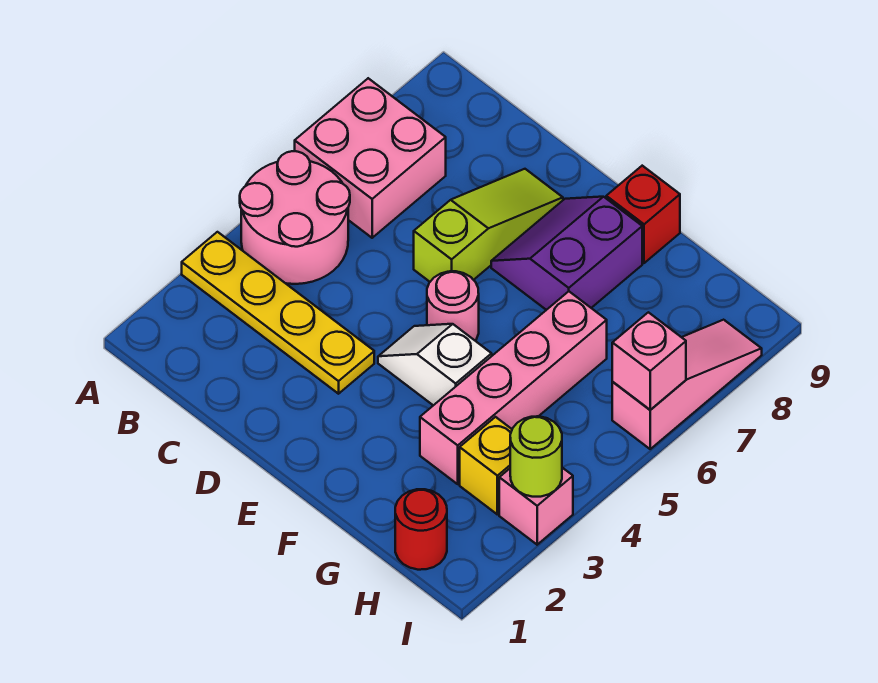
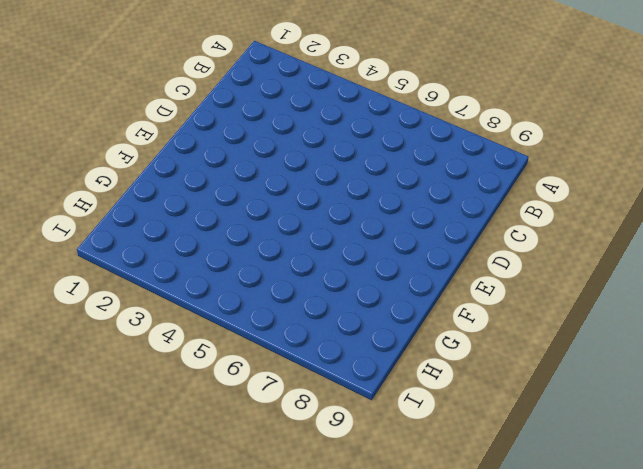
none -> yellow plate A3:D3 level 1
none -> pink round brick A4:B5 level 1
none -> pink brick A6:B7 level 1

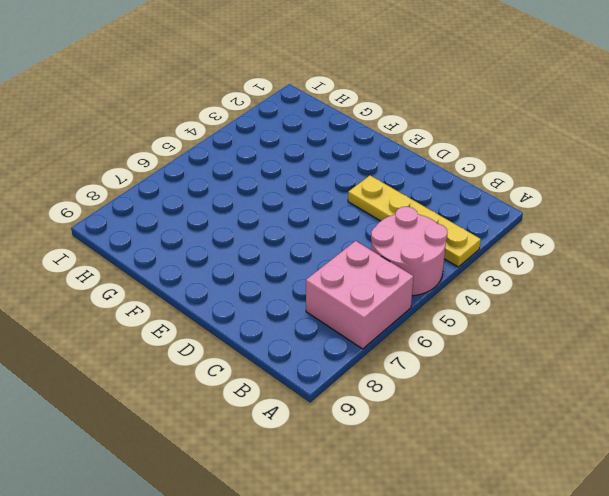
none -> lime slope D6:D8 level 1 top 6
none -> white slope E4:F4 level 1 top F
none -> pink round brick E5 level 1

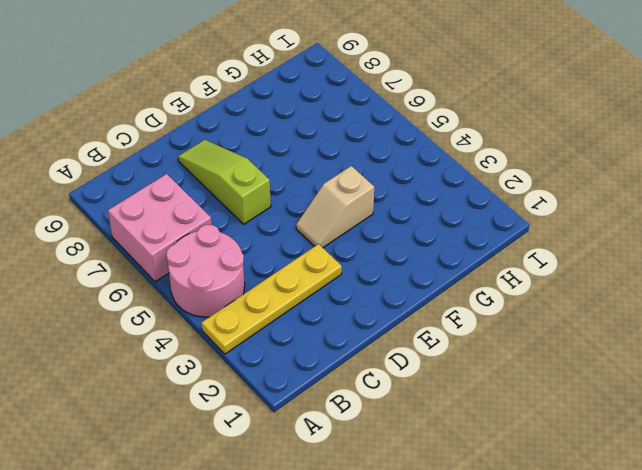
tan slope E4:F4 level 1 top F -> white slope E4:F4 level 1 top F
none -> pink round brick E5 level 1
none -> purple slope E7:F8 level 1 top F
none -> red brick F9 level 1

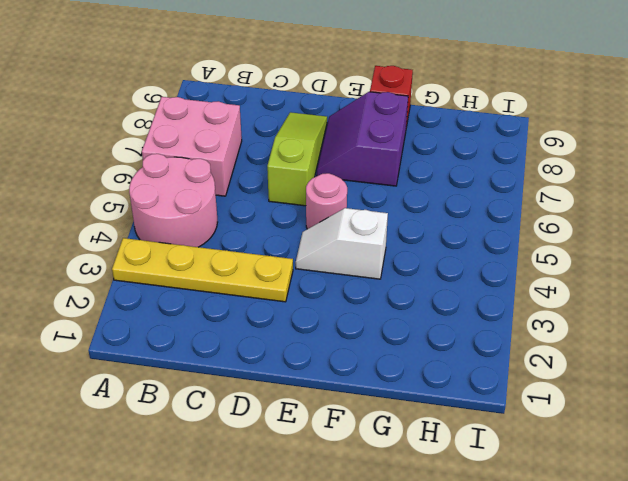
none -> pink brick G3:G6 level 1
none -> red round brick H1 level 1
none -> yellow brick H3 level 1

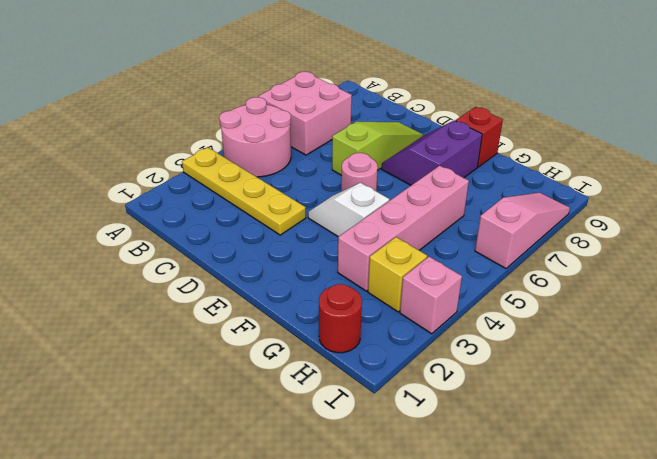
none -> lime round brick I3 level 2
none -> pink brick I6 level 2

